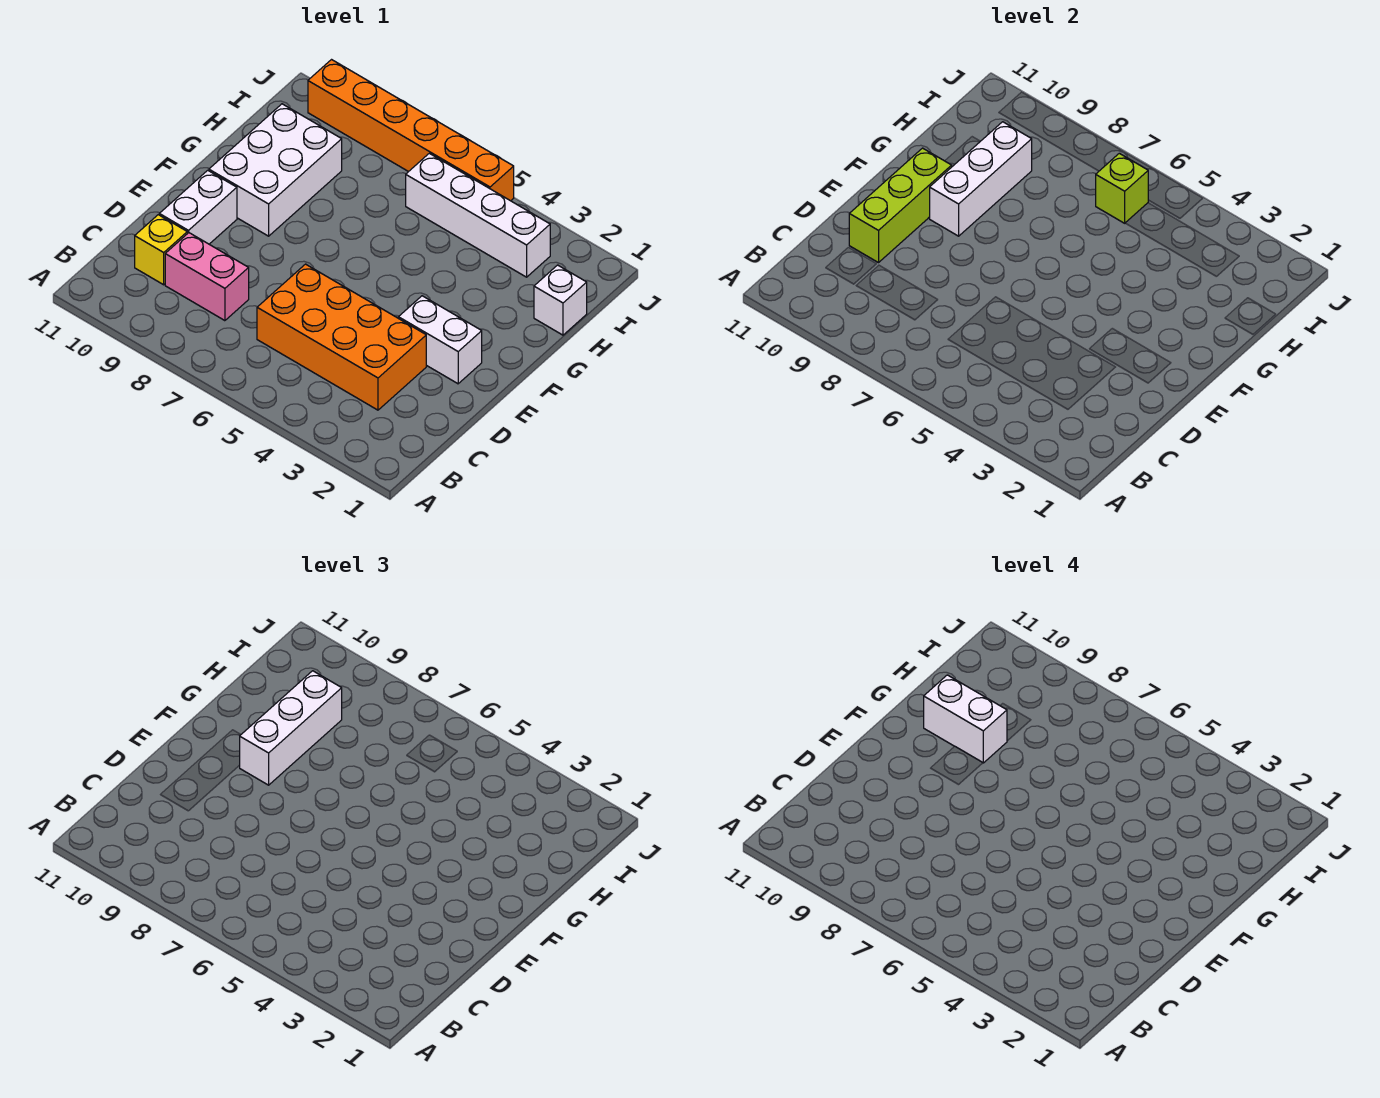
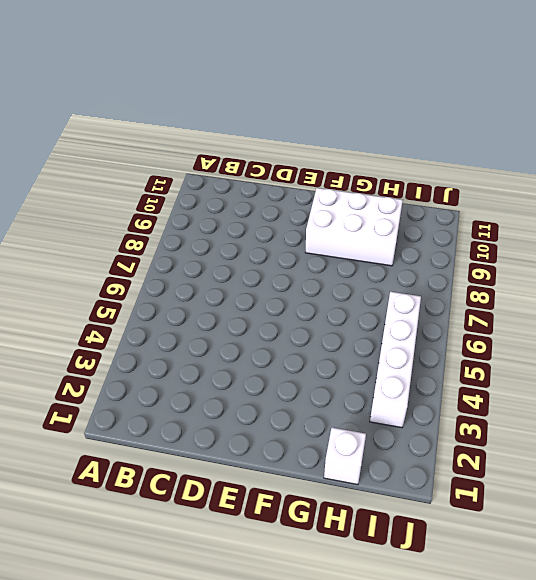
none -> orange brick C3:D6 level 1
none -> pink brick C8:C9 level 1
none -> yellow brick C10 level 1

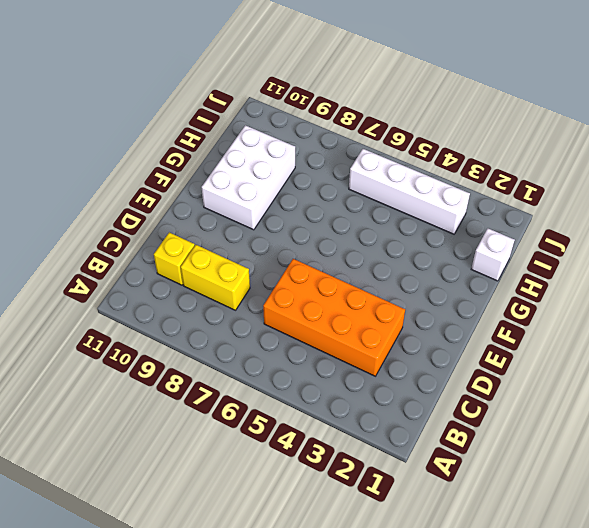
yellow brick C8:C9 level 1 -> pink brick C8:C9 level 1
none -> white brick D10:E10 level 1
none -> white brick E2:E3 level 1
none -> orange brick J5:J10 level 1

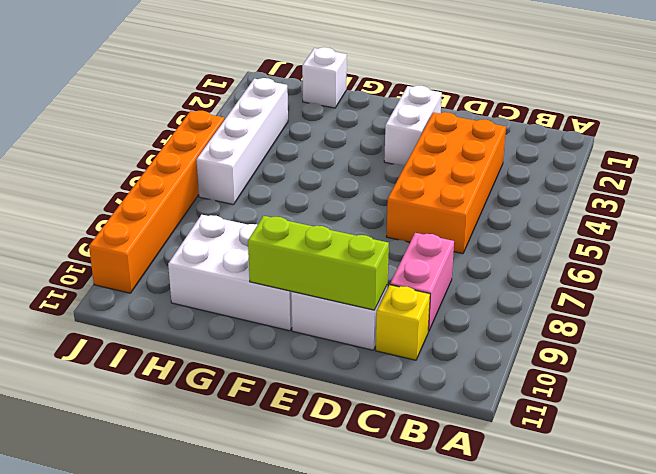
none -> white brick F9:H9 level 2
none -> lime brick I6 level 2
none -> white brick F9:H9 level 3

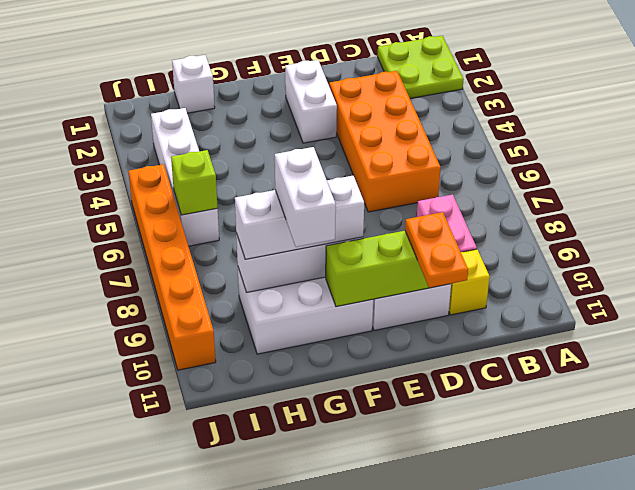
lime plate A1:B2 level 1 -> none
orange plate D10:D11 level 3 -> none

